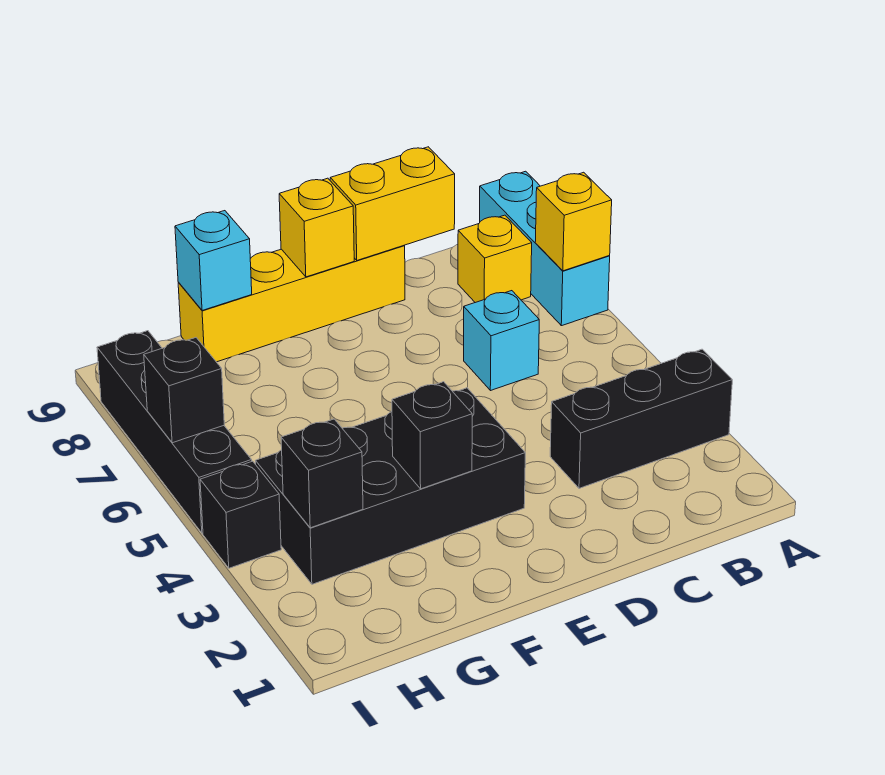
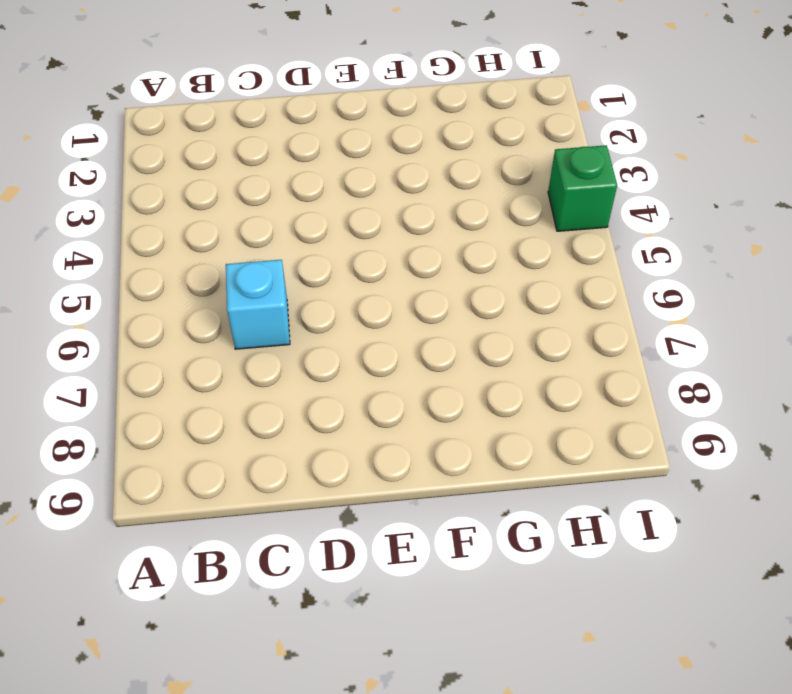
green brick I4 level 1 -> black brick I4 level 1
none -> black brick A3:C3 level 1
none -> cyan brick A7:A9 level 1
none -> yellow brick B8 level 1

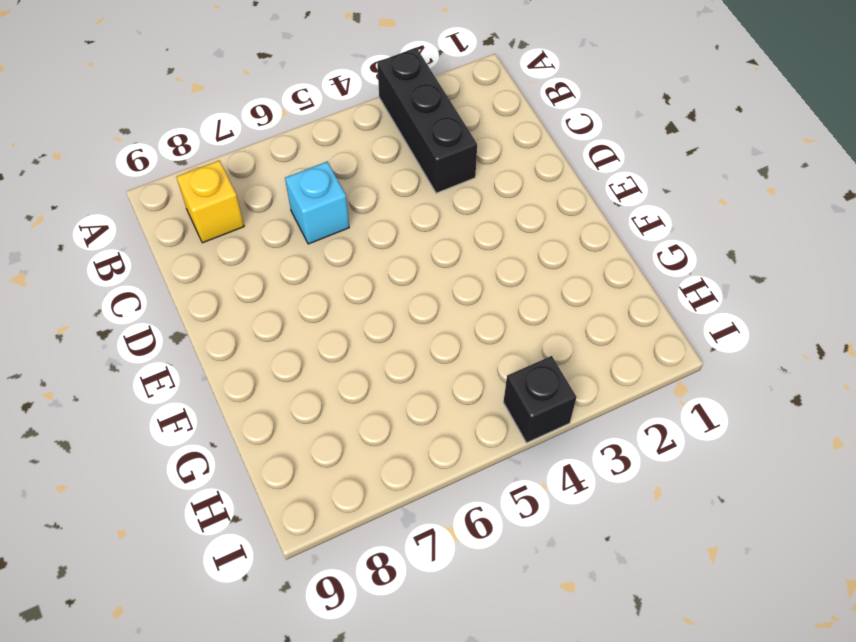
none -> cyan brick A7:A9 level 1
none -> yellow brick D9:G9 level 1
none -> black brick E3:H4 level 1

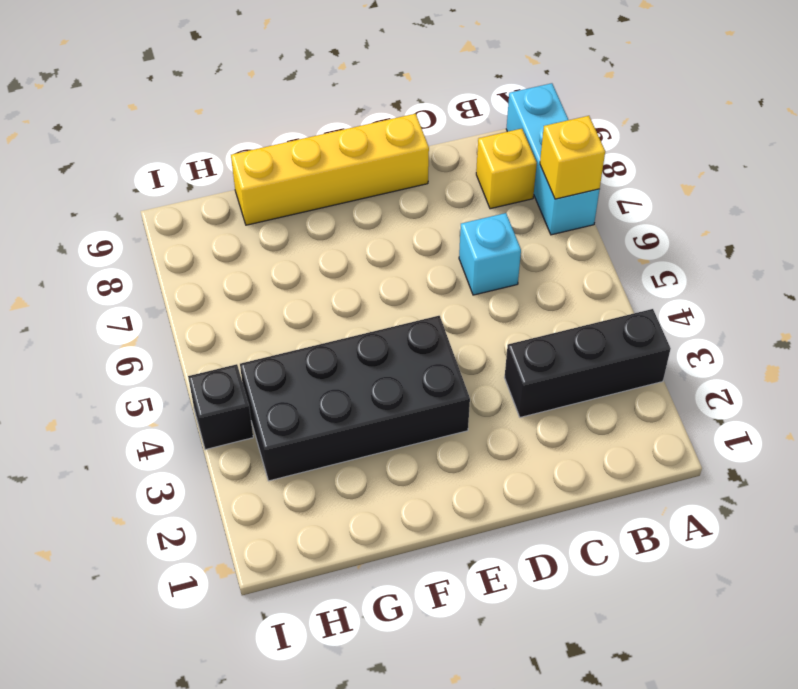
none -> black brick I5:I8 level 1
none -> yellow brick C9:D9 level 2
none -> yellow brick E9 level 2

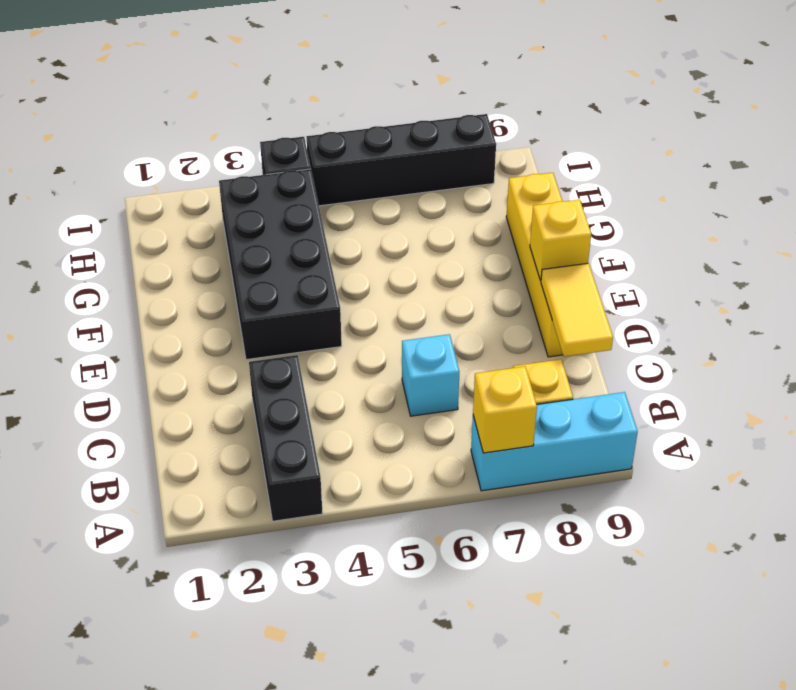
yellow tile C9:D9 level 2 -> yellow brick C9:D9 level 2
none -> black brick F3 level 2
none -> cyan brick G9 level 2
none -> black brick H3 level 2

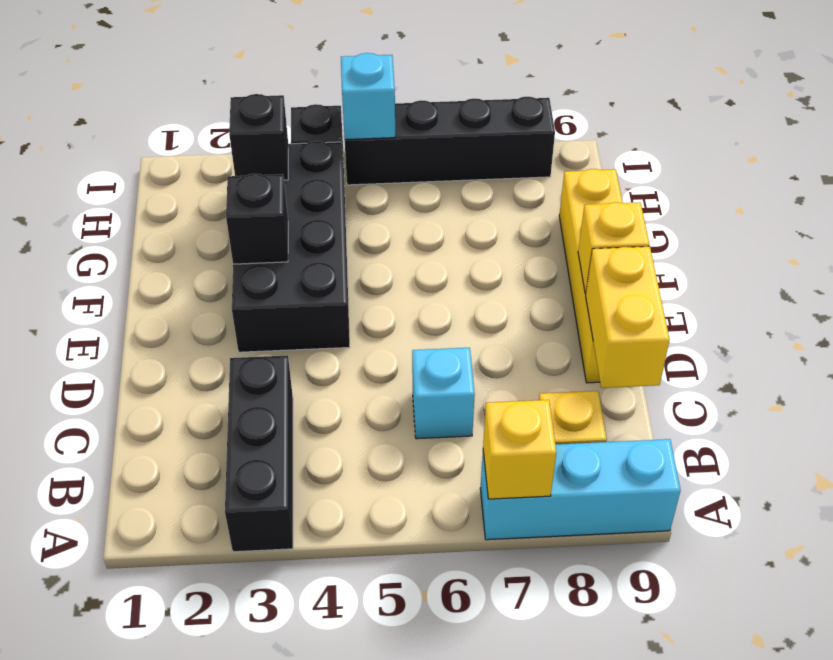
cyan brick I5 level 2 -> cyan brick G9 level 2
none -> black brick I6 level 2

